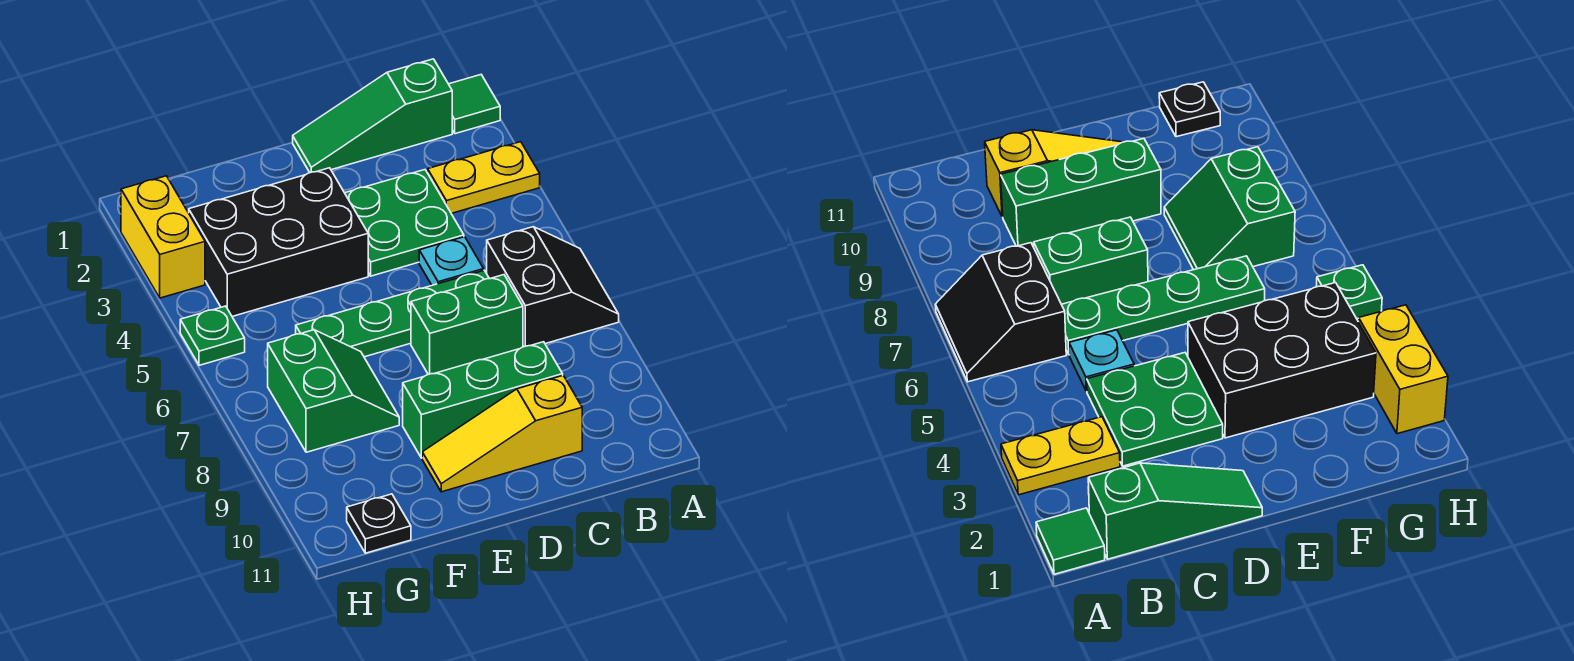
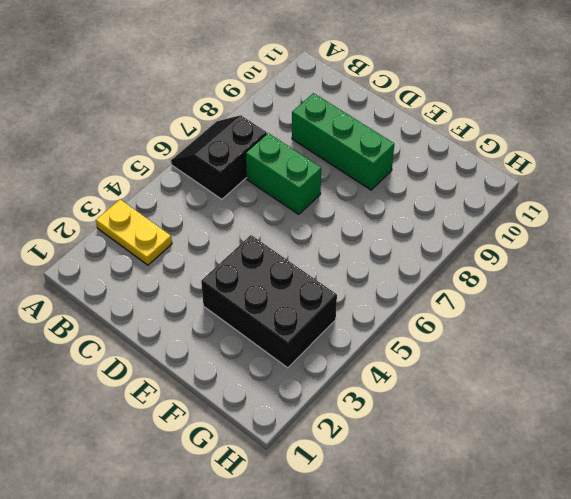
none -> green tile A1 level 1
none -> green slope B1:D1 level 1 top B
none -> green plate C3:D4 level 1

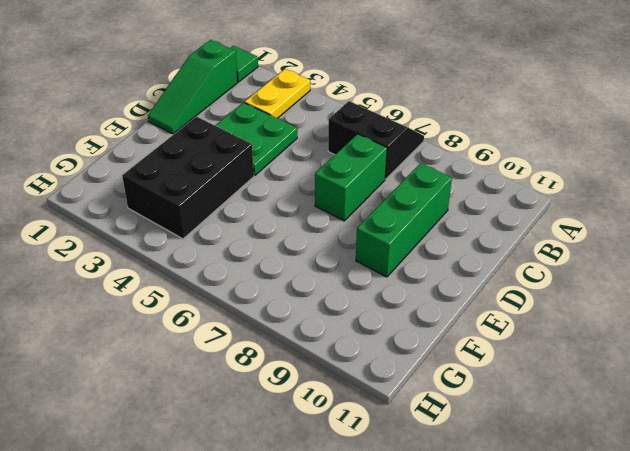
none -> cyan plate C5 level 1
none -> green plate C6:F6 level 1
none -> yellow slope C10:E10 level 1 top C

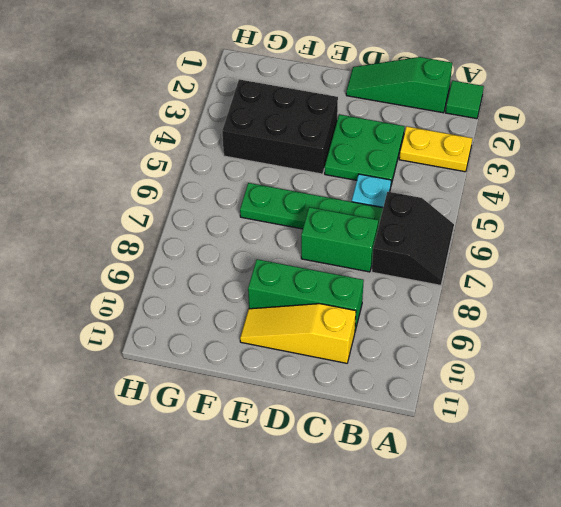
none -> green slope F7:G8 level 1 top G
none -> black plate G11 level 1
none -> yellow brick H2:H3 level 1

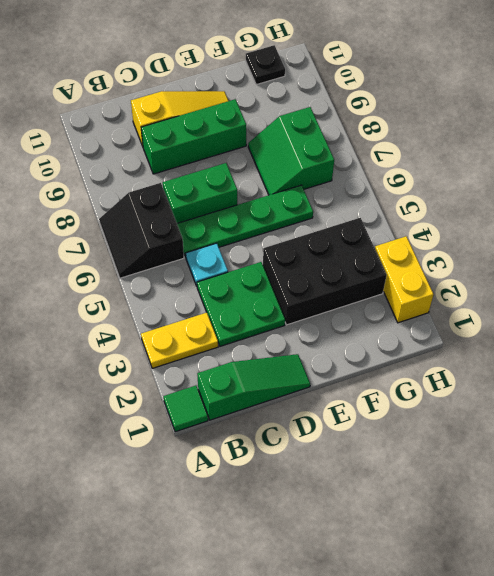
none -> green plate H5 level 1

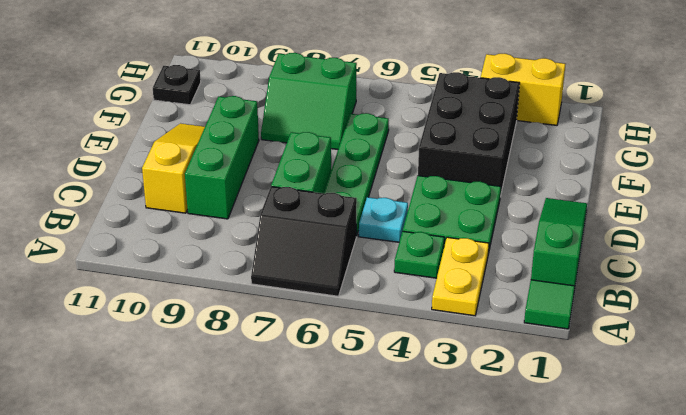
green plate B4 level 1 -> green plate H5 level 1

